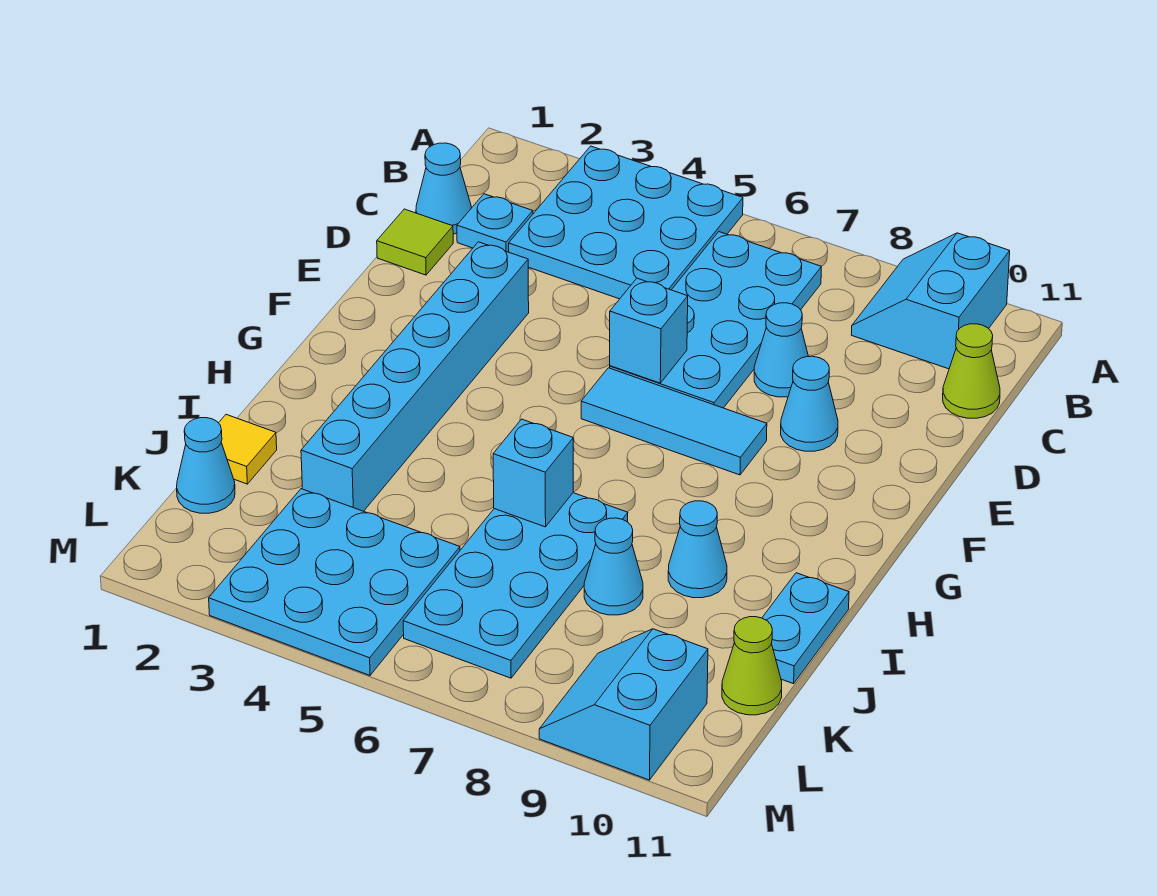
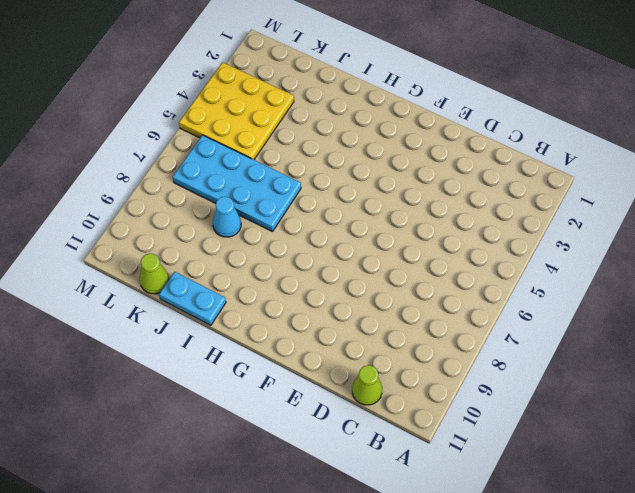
yellow plate K3:M5 level 1 -> cyan plate K3:M5 level 1
none -> cyan plate A3:C5 level 1
none -> cyan slope A9:B10 level 1 top 10
none -> cyan plate B6:E7 level 1

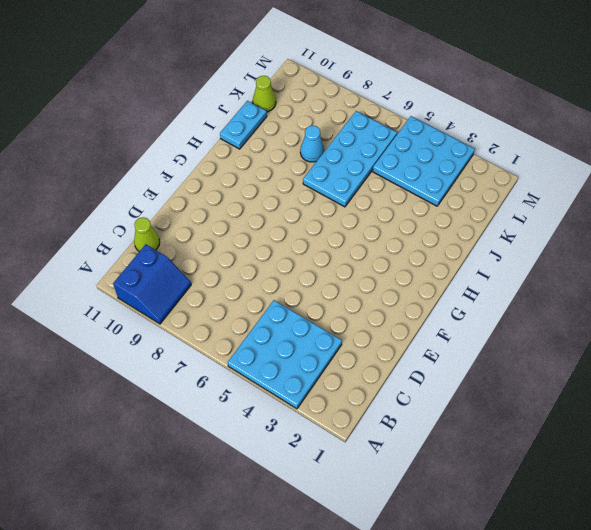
blue slope A9:B10 level 1 top 10 -> cyan slope A9:B10 level 1 top 10
none -> cyan plate B6:E7 level 1
none -> cyan cone C1 level 1
none -> cyan plate C2 level 1

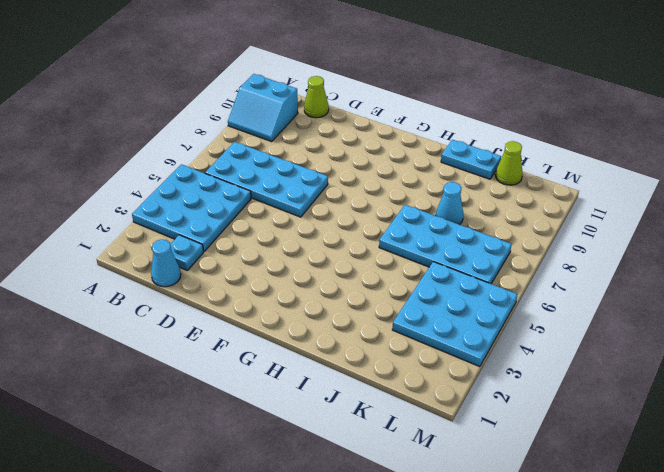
none -> lime tile D1 level 1
none -> cyan cone D8 level 1
none -> cyan brick E3:J3 level 1

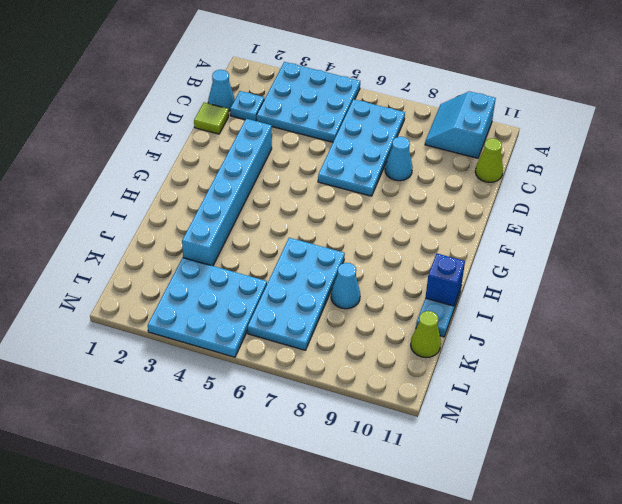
blue brick I11 level 2 -> none
none -> cyan cone E9 level 1
none -> cyan tile F6:F8 level 1
none -> cyan cone I9 level 1

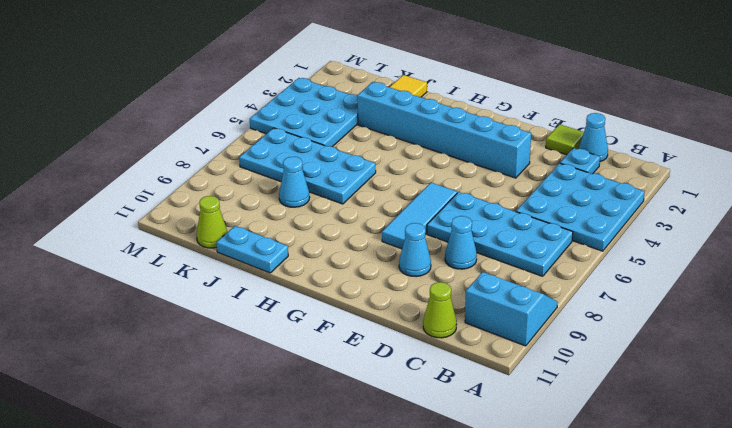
none -> cyan cone I9 level 1
none -> cyan cone K1 level 1
none -> cyan slope L9:M10 level 1 top 10

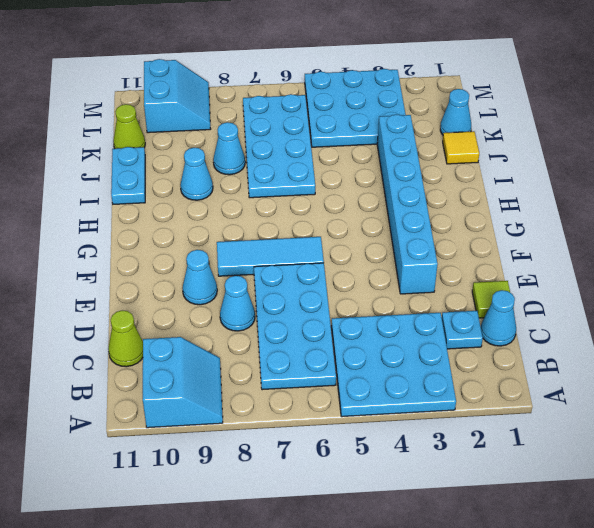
none -> cyan brick E6 level 2
none -> cyan brick I6 level 2

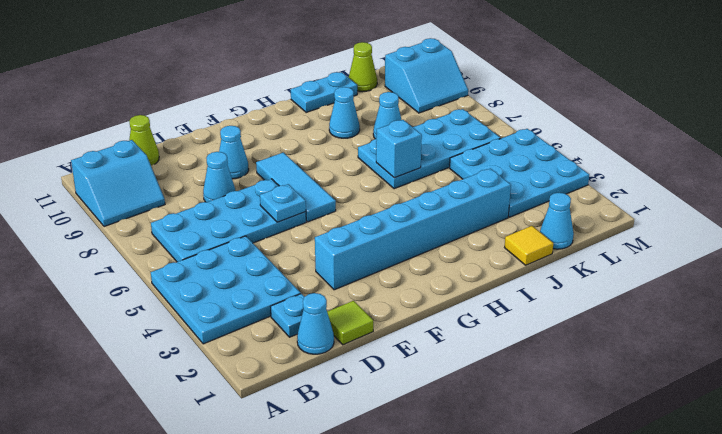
cyan plate E6 level 2 -> cyan brick E6 level 2

